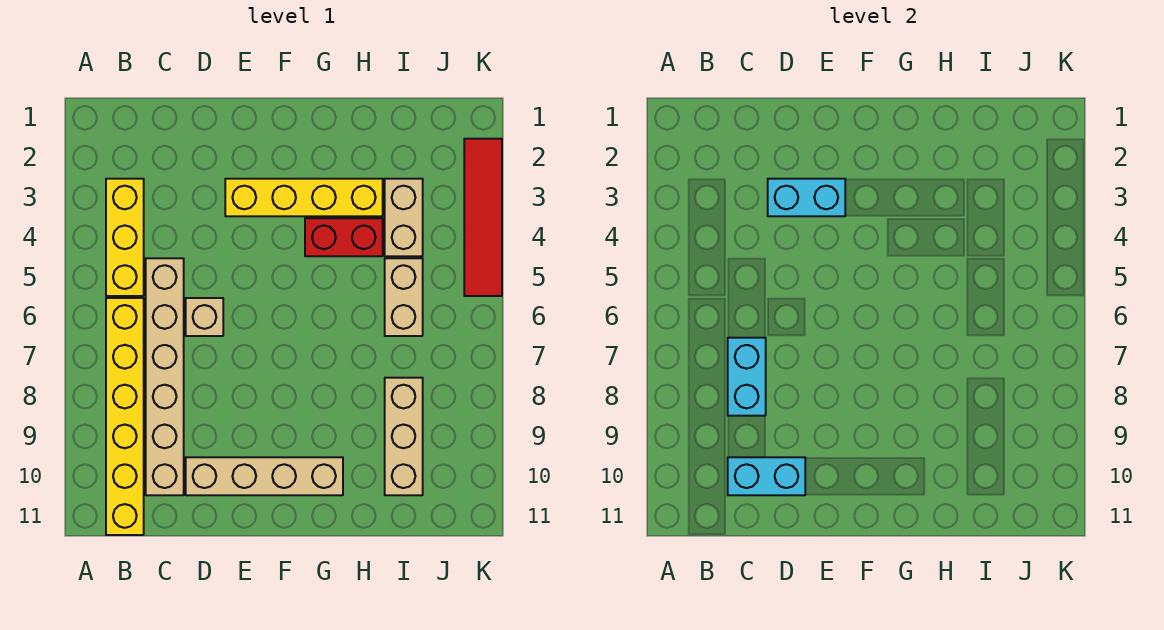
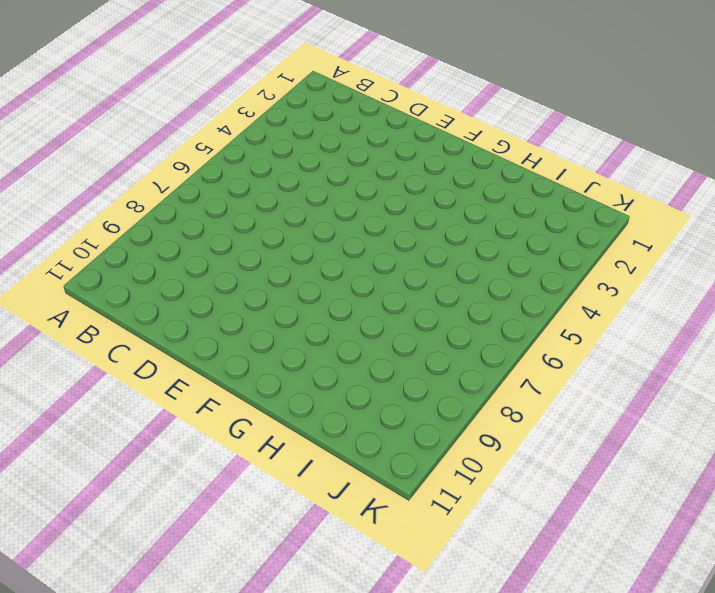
none -> yellow brick B3:B5 level 1
none -> yellow brick B6:B11 level 1
none -> tan brick C5:C10 level 1

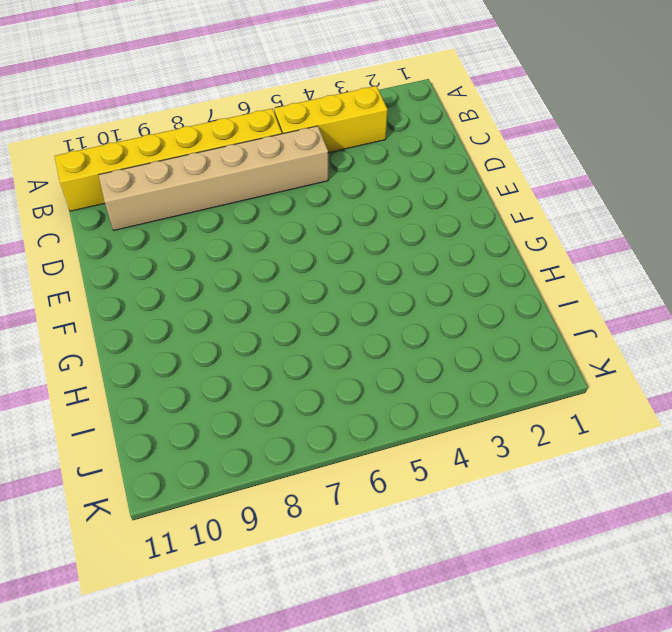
none -> tan brick D6 level 1
none -> tan brick D10:G10 level 1
none -> yellow brick E3:H3 level 1

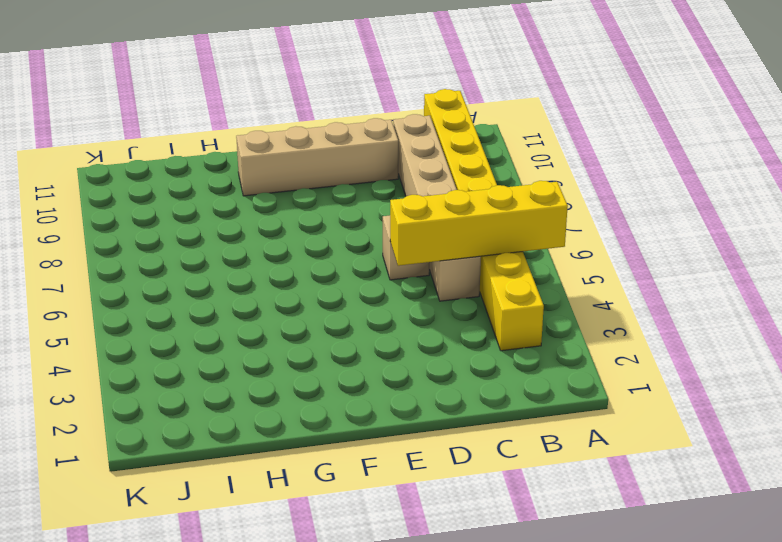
yellow brick A5:D5 level 2 -> yellow brick E3:H3 level 1
none -> red brick G4:H4 level 1
none -> tan brick I3:I4 level 1
none -> tan brick I5:I6 level 1

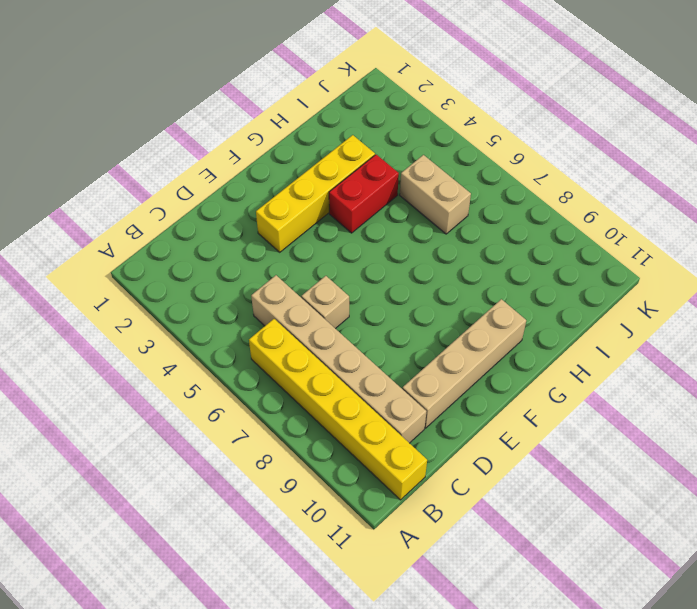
none -> yellow brick B3:B5 level 1
none -> tan brick I3:I4 level 1
none -> tan brick I8:I10 level 1

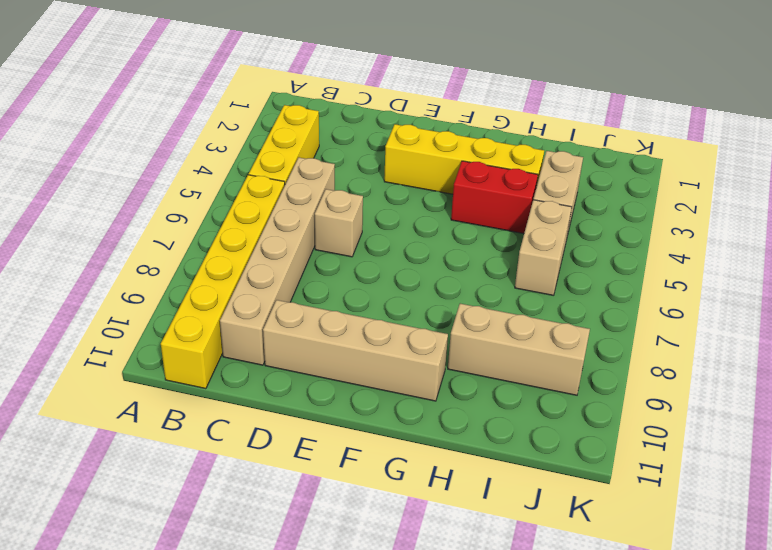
tan brick H9:J9 level 1 -> tan brick I8:I10 level 1
none -> red tile K2:K5 level 1
none -> cyan brick C7:C8 level 2
none -> cyan brick C10:D10 level 2

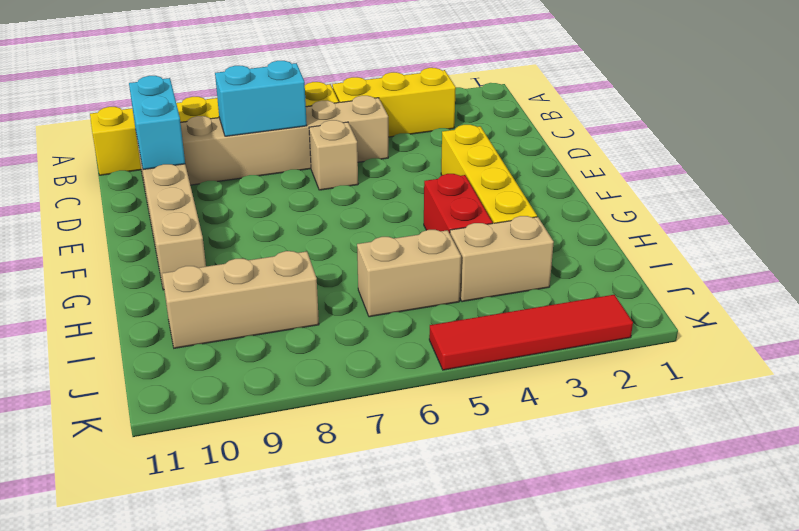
none -> cyan brick D3:E3 level 2

